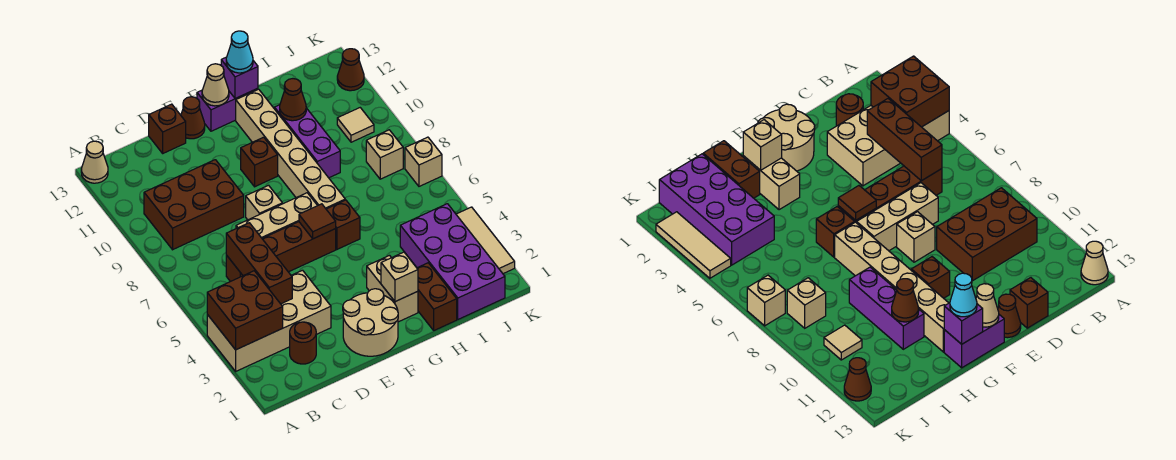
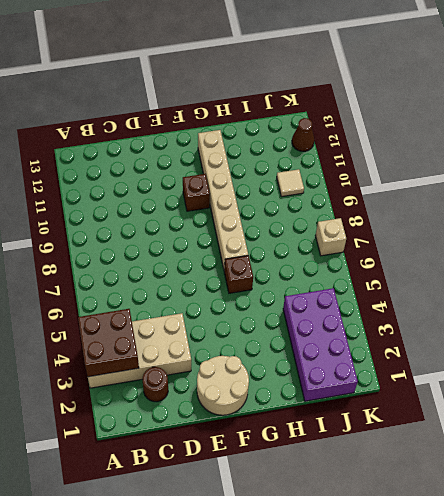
none -> tan cone A13 level 1
none -> brown brick B9:D10 level 1
none -> brown brick C6:F6 level 1
none -> tan brick D7:F7 level 1

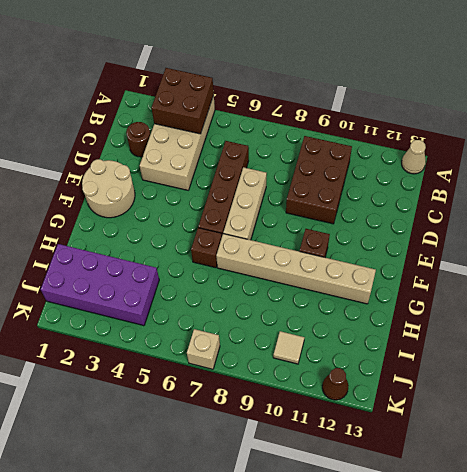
none -> brown brick D13 level 1
none -> tan brick E8 level 1
none -> brown cone E13 level 1
none -> purple brick F13:G13 level 1

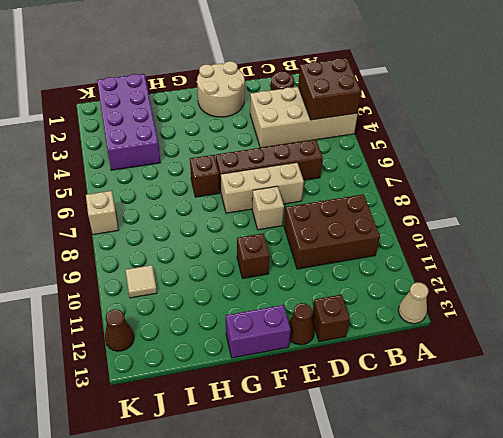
none -> tan brick G2:G3 level 1
none -> tan brick G7:G12 level 1
none -> brown brick H1:H2 level 1
none -> purple brick H9:H11 level 1

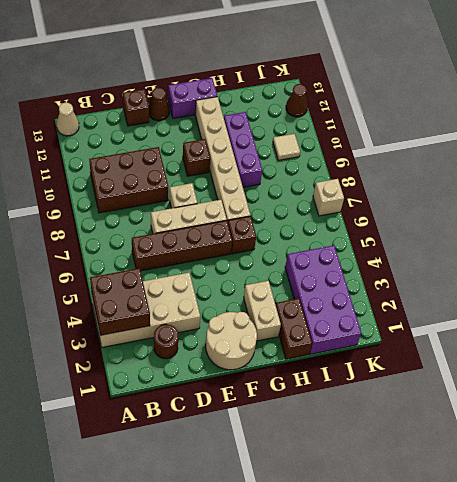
none -> tan brick J8 level 1
none -> tan tile K2:K4 level 1
none -> brown brick C4:C6 level 2
none -> brown tile F6 level 2

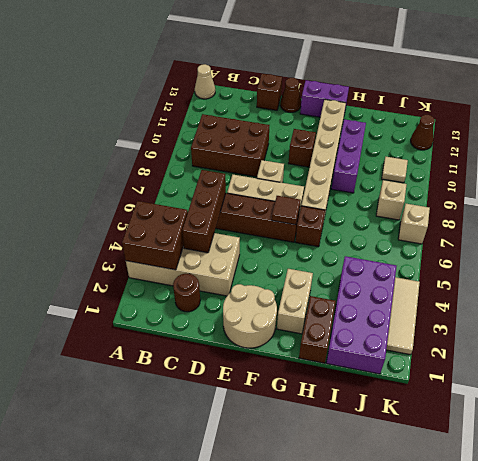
none -> tan cone F13 level 2
none -> tan brick G2 level 2
none -> purple brick G13 level 2
none -> brown cone H11 level 2

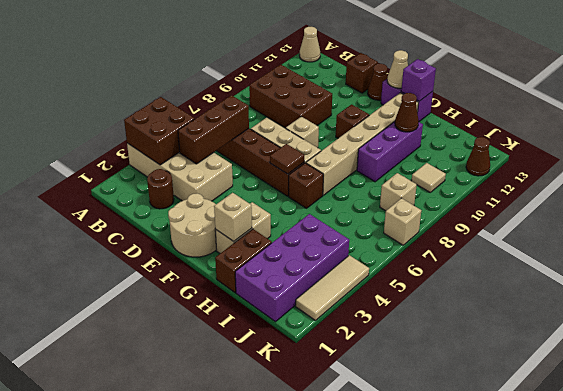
none -> cyan cone G13 level 3

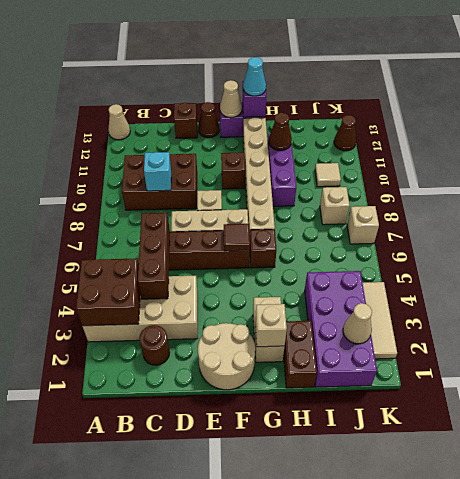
cyan brick C9 level 2 -> none
tan cone J2 level 2 -> none

